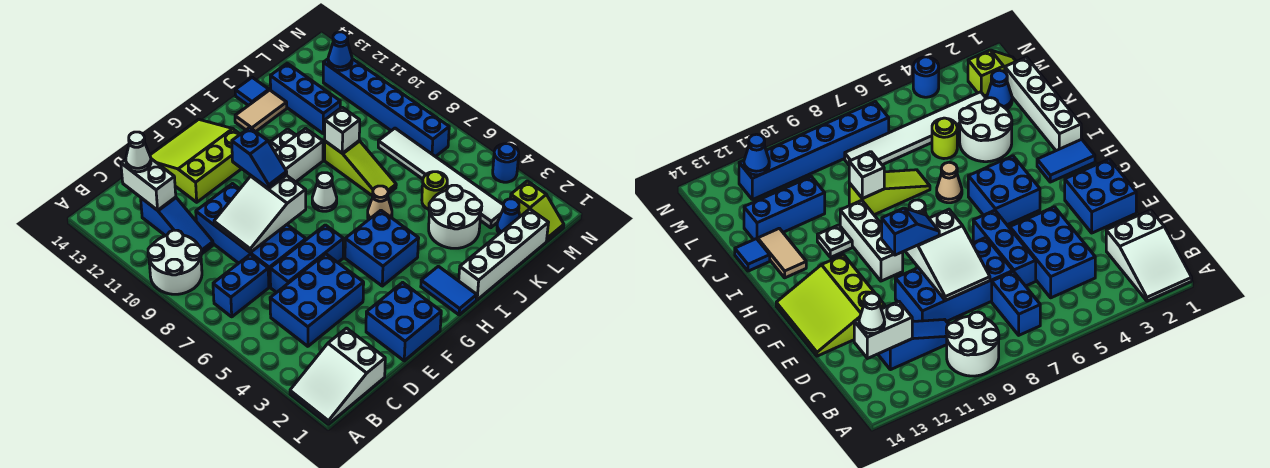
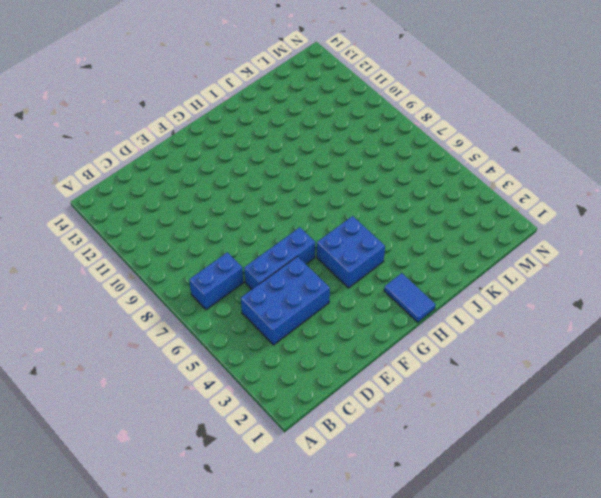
none -> white slope A1:C2 level 1 top C
none -> white round brick A9:B10 level 1
none -> blue slope C10:C12 level 1 top 12
none -> blue brick D7:E10 level 1

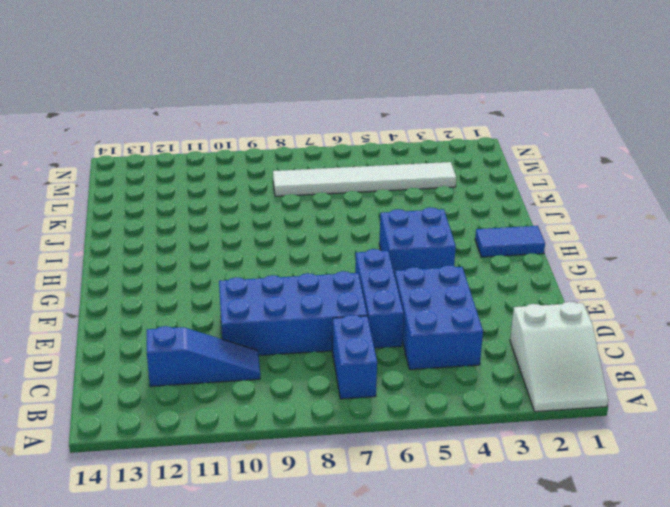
none -> white round brick A9:B10 level 1
none -> blue brick E1:F2 level 1
none -> lime slope E12:G14 level 1 top 12
none -> white brick G10:I10 level 1

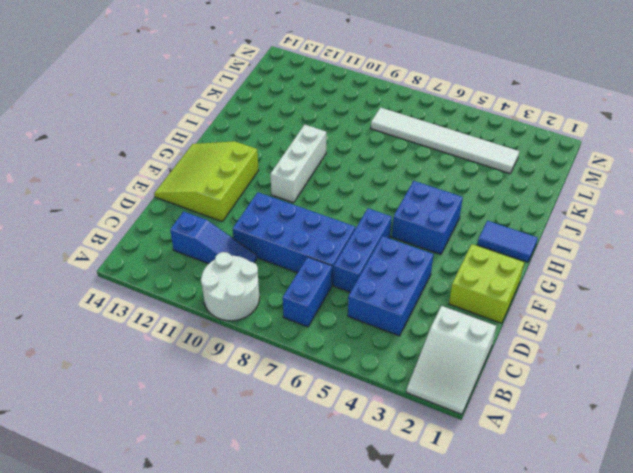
lime brick E1:F2 level 1 -> blue brick E1:F2 level 1
none -> white cone H8 level 1
none -> white brick I1:L1 level 1
none -> tan cone I6 level 1
none -> white plate I11 level 1

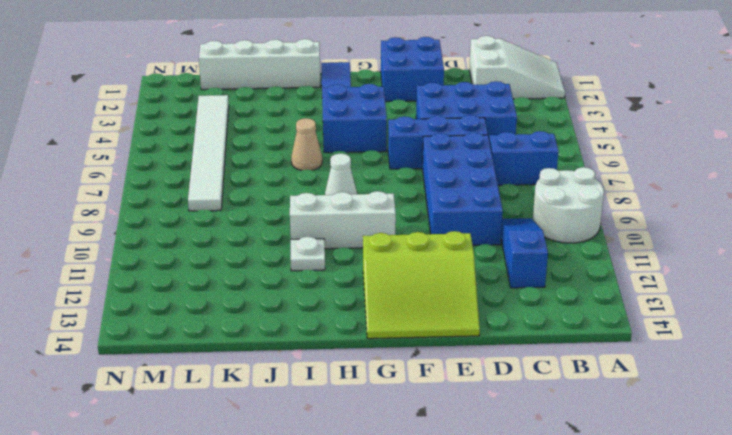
none -> tan tile I13:J13 level 1
none -> white round brick J3:K4 level 1
none -> lime slope J7:J9 level 1 top 9
none -> blue tile J14 level 1

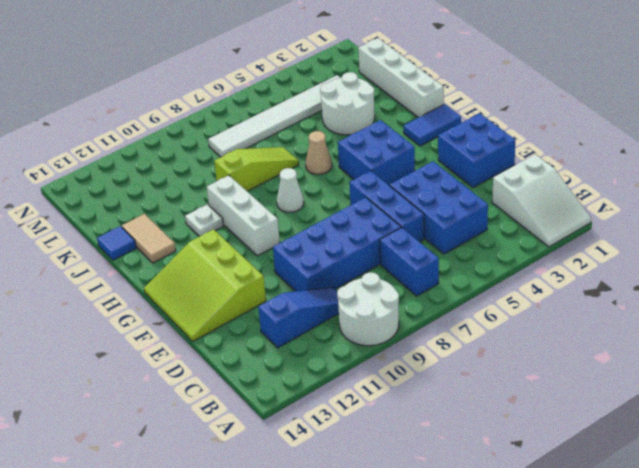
none -> lime round brick K5 level 1
none -> blue brick K11:K13 level 1
none -> blue cone L2 level 1
none -> lime slope M1:M2 level 1 top 2

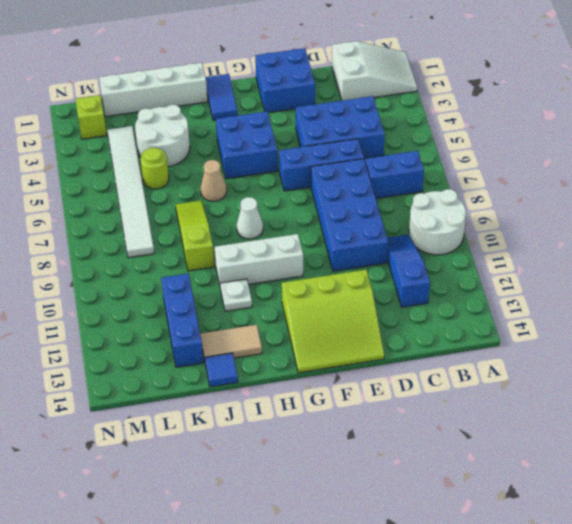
none -> blue cone L2 level 1
none -> blue brick M7:M12 level 1
none -> blue round brick N4 level 1
none -> white brick C12:C13 level 2

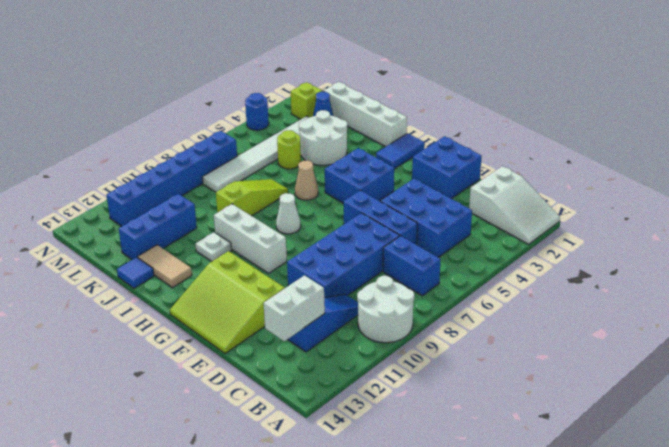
none -> white slope D8:F9 level 2 top F
none -> white brick J9 level 2
none -> blue cone M12 level 2
none -> white cone C13 level 3

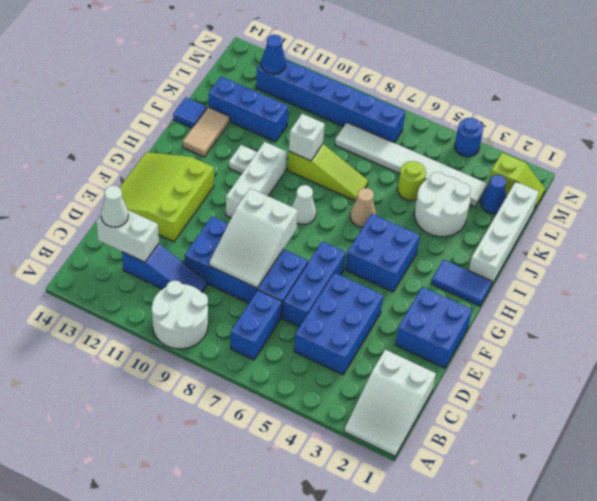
none -> blue slope F9:F10 level 3 top 10

